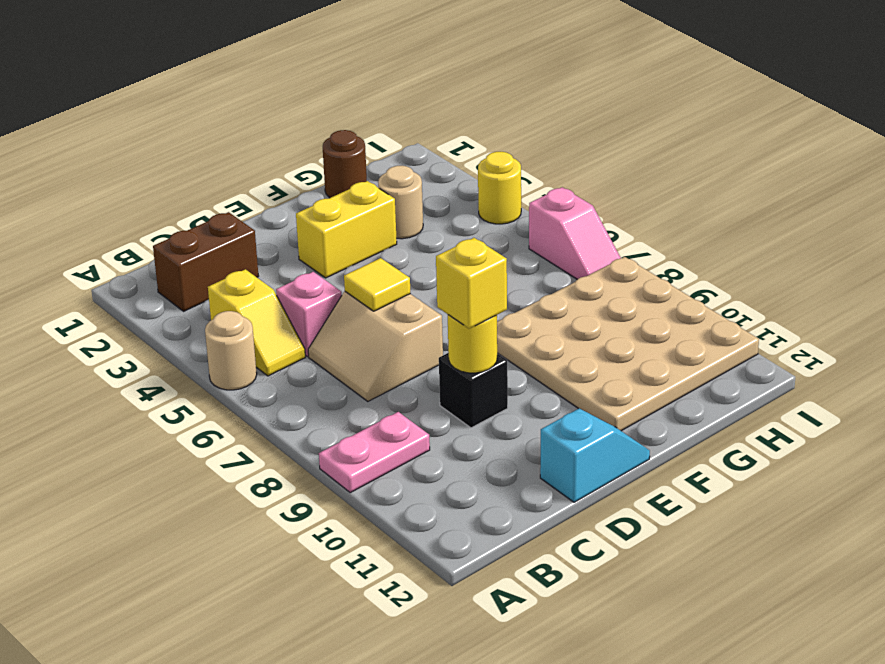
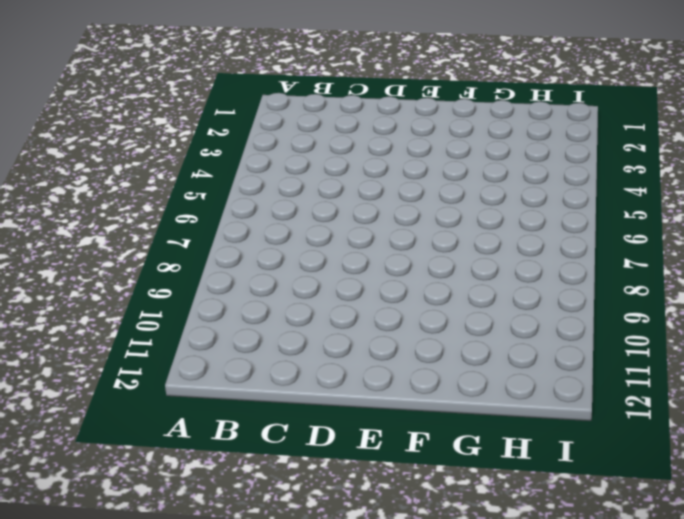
none -> tan round brick A5 level 1
none -> pink plate A9:B9 level 1
none -> brown brick B2:C2 level 1

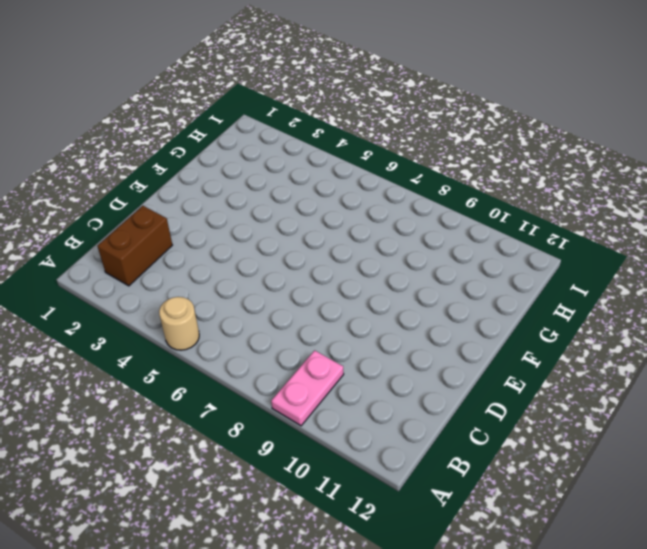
none -> yellow slope B4:B5 level 1 top 4
none -> pink brick C5 level 1
none -> tan slope C6:D7 level 1 top D

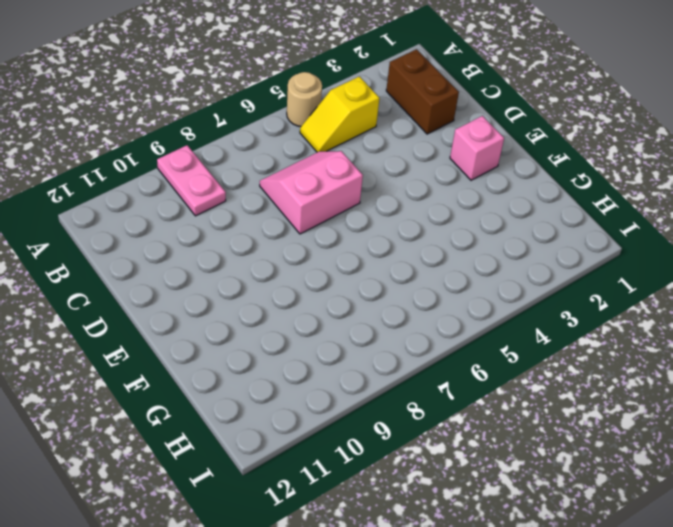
pink slope C6:D7 level 1 top D -> tan slope C6:D7 level 1 top D
pink brick E2 level 1 -> pink brick C5 level 1
none -> black brick D9 level 1
none -> cyan slope D12:E12 level 1 top D
none -> yellow brick E3:F3 level 1

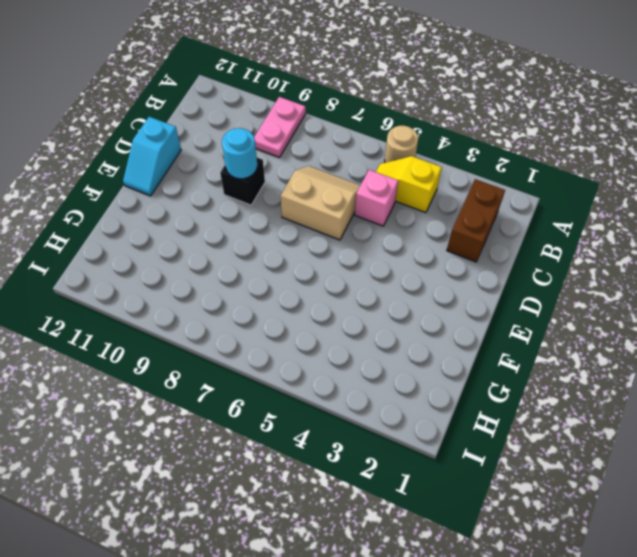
cyan round brick D9 level 2 -> yellow round brick D9 level 2
none -> yellow brick E3:F3 level 1
none -> tan plate F8:I11 level 1
none -> brown round brick G1 level 1

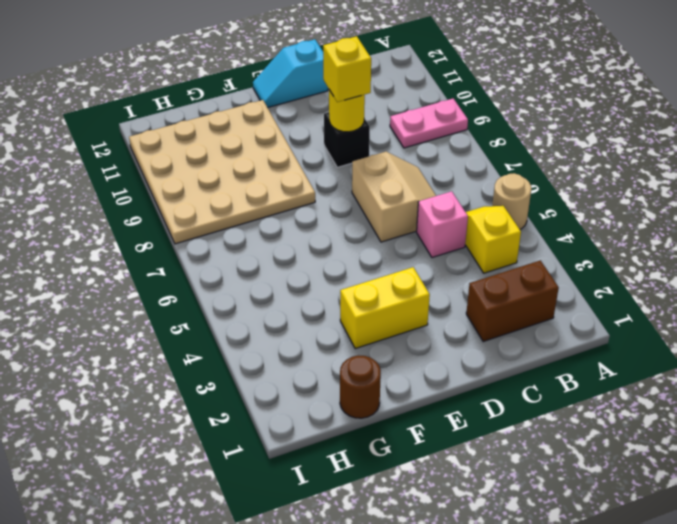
none -> tan round brick G3 level 1
none -> yellow round brick I4 level 1
none -> pink slope I6:I7 level 1 top 6

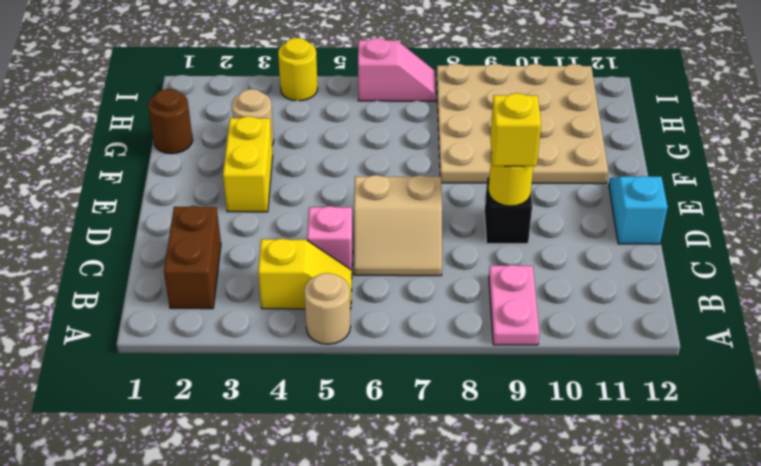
none -> yellow tile D6 level 2

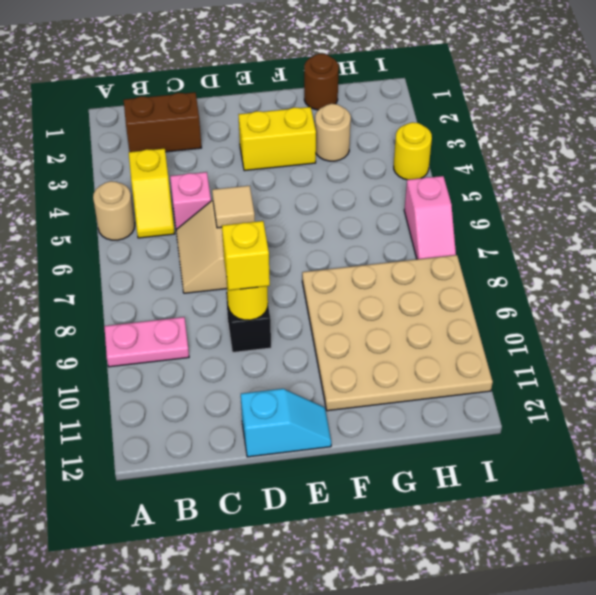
tan tile D6 level 2 -> yellow tile D6 level 2

